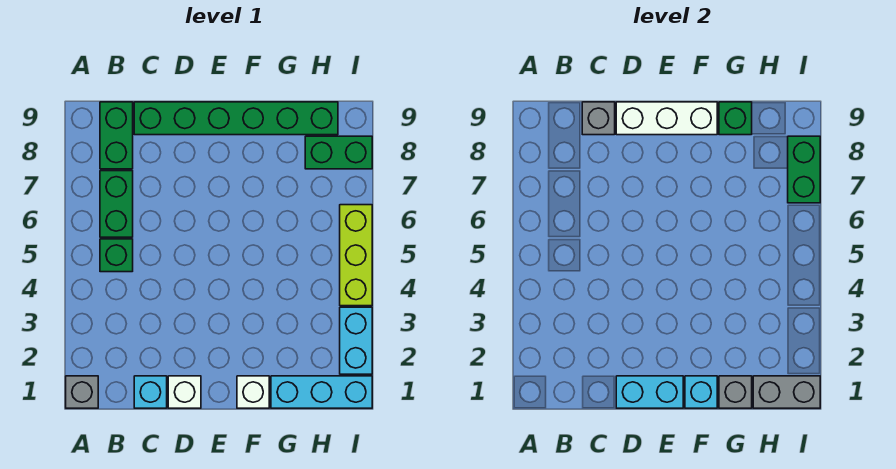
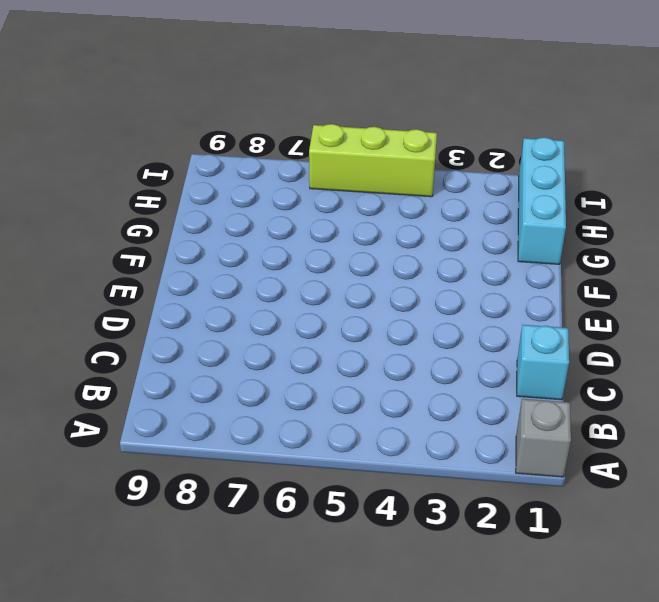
none -> green brick B5 level 1
none -> green brick B6:B7 level 1
none -> green brick B8:B9 level 1

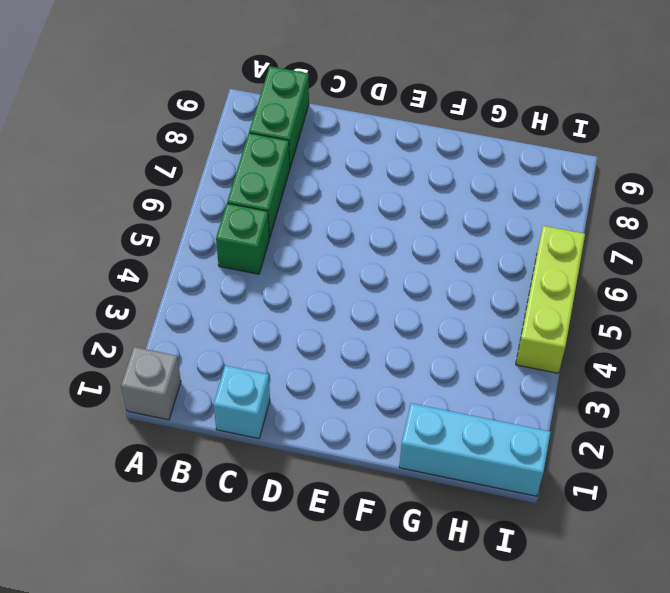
none -> green brick C9:H9 level 1
none -> white brick D1 level 1
none -> white brick F1 level 1

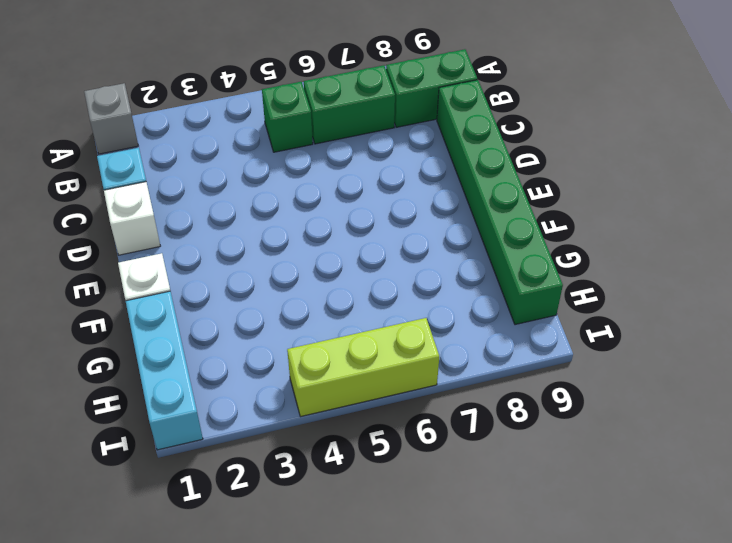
none -> green brick H8:I8 level 1
none -> cyan brick I2:I3 level 1
none -> grey brick C9 level 2

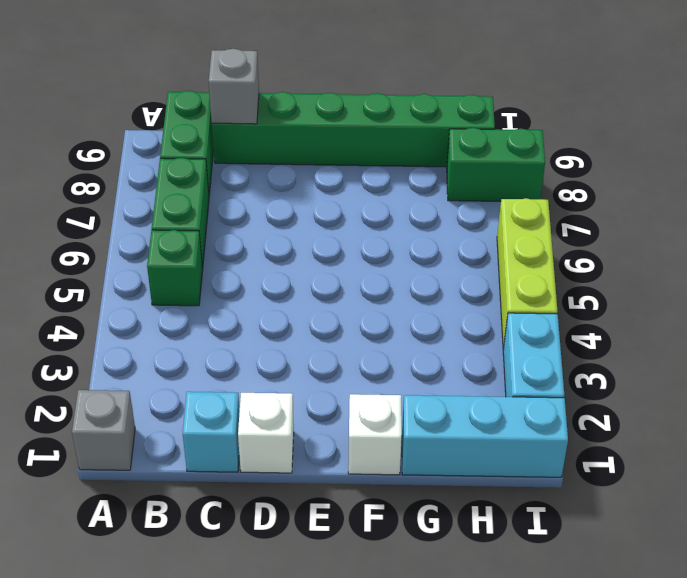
none -> cyan brick D1:E1 level 2
none -> white brick D9:F9 level 2
none -> cyan brick F1 level 2

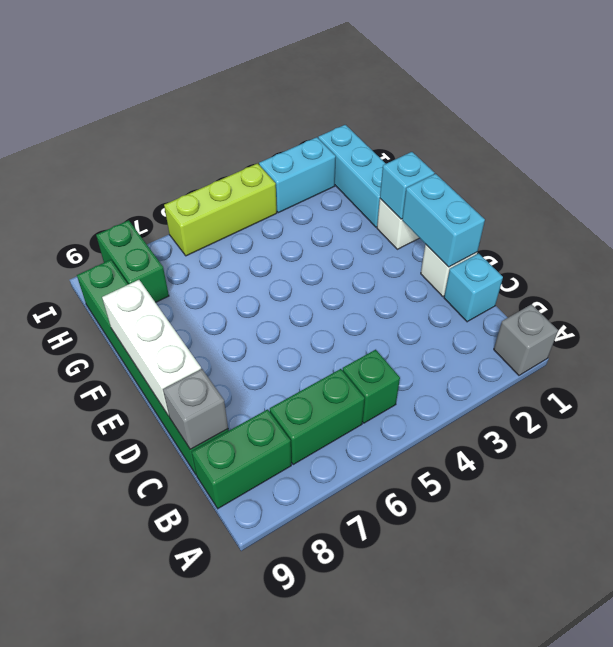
none -> grey brick G1 level 2
none -> green brick G9 level 2
none -> grey brick H1:I1 level 2

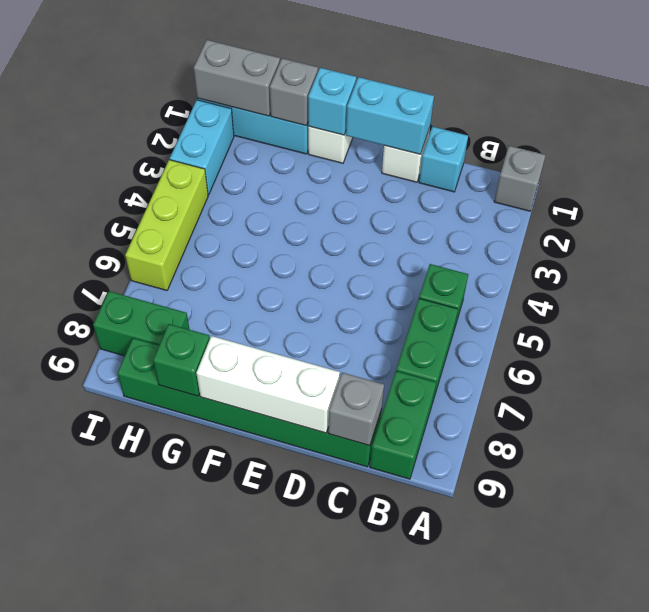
none -> green brick I7:I8 level 2

